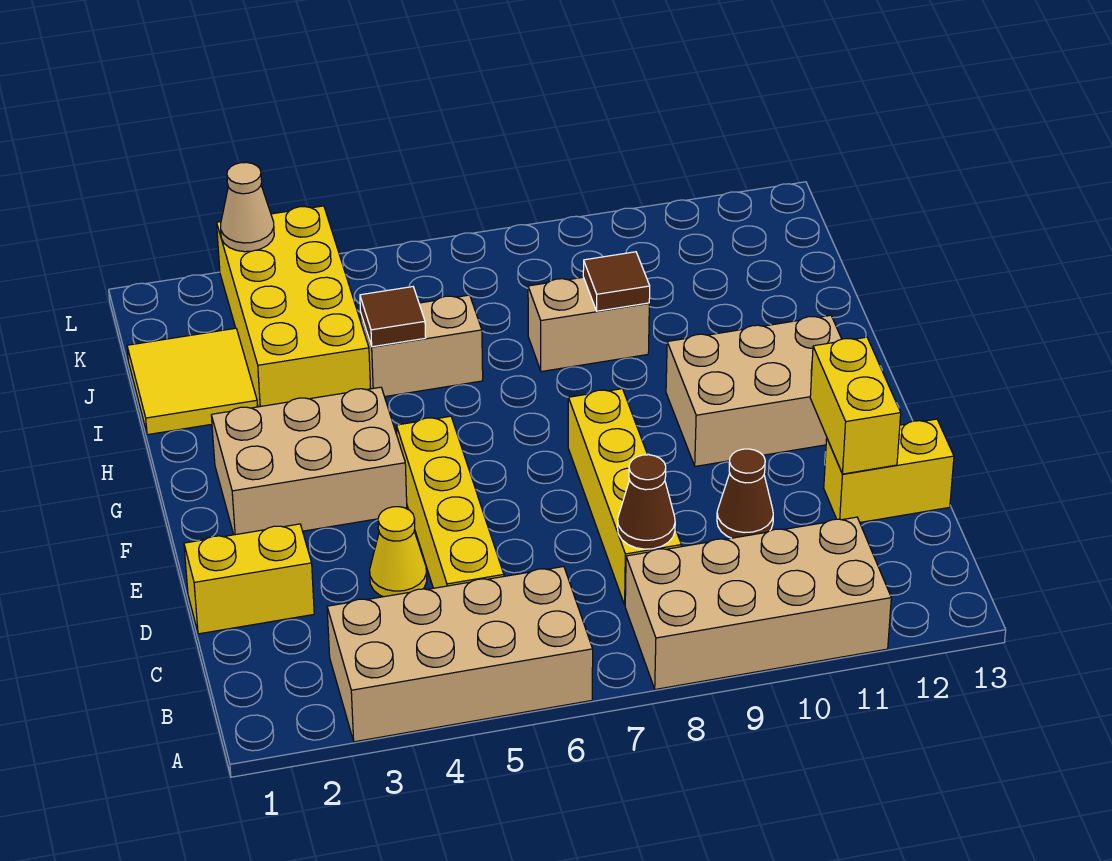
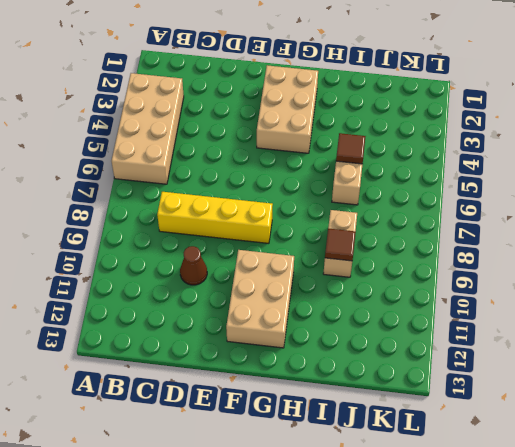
none -> tan brick A8:B11 level 1
none -> yellow brick C5:F5 level 1
none -> yellow brick D1:D2 level 1

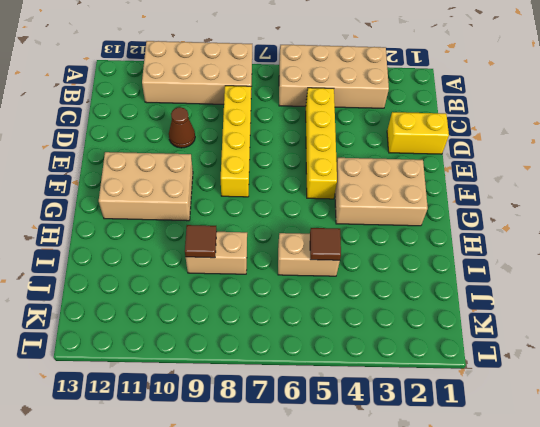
none -> yellow cone D4 level 1
none -> yellow brick D12:D13 level 1
none -> yellow tile I1:J2 level 1

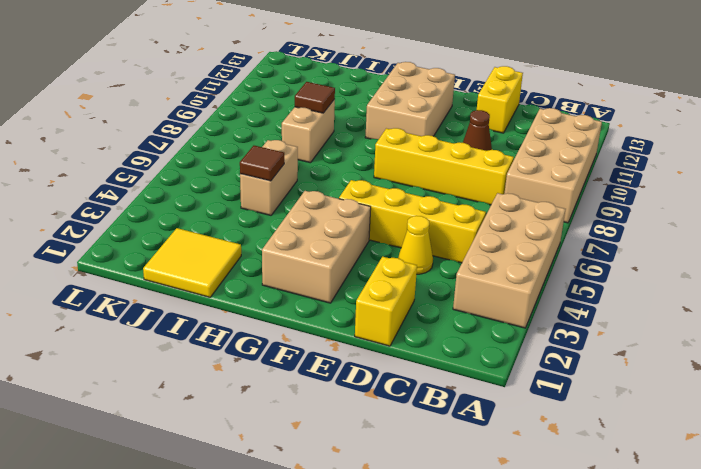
none -> yellow brick I3:L4 level 1
none -> brown cone C8 level 2
none -> yellow brick D12:E12 level 2

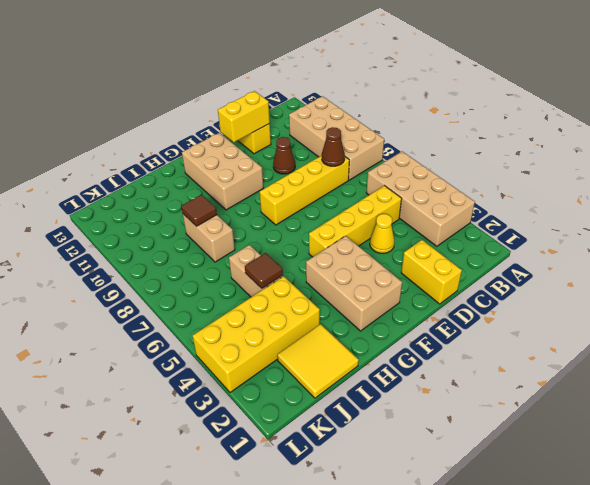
none -> tan cone L3 level 2

